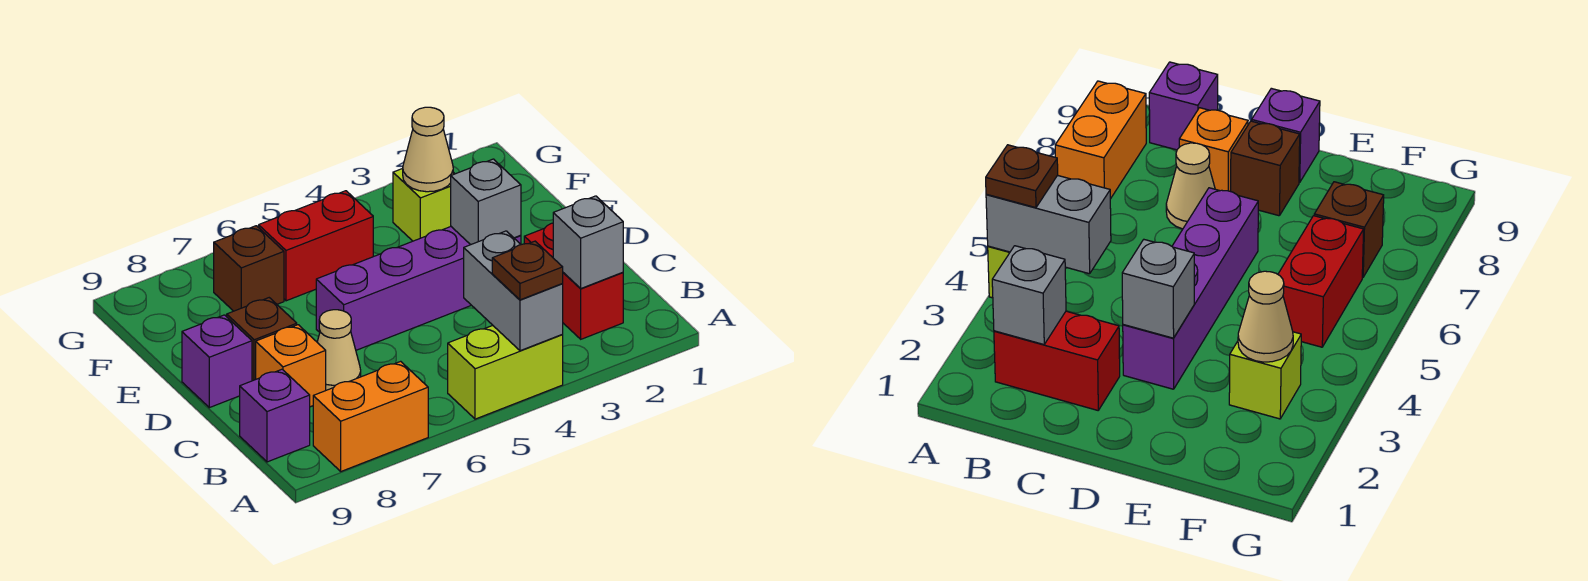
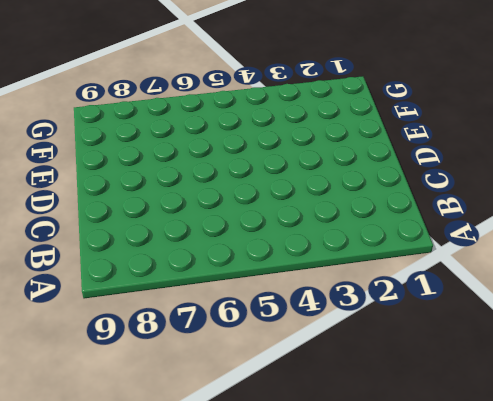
none -> lime brick A4:A5 level 1
none -> orange brick A7:A8 level 1
none -> red brick B2:C2 level 1

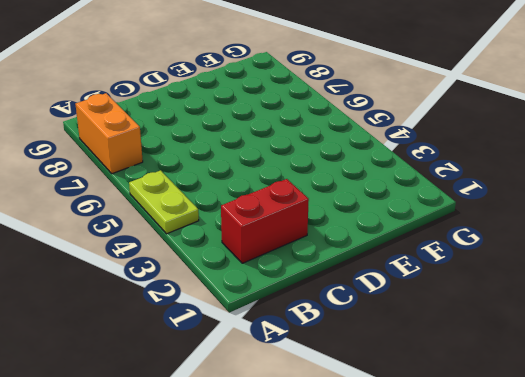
lime plate A4:A5 level 1 -> lime brick A4:A5 level 1
none -> purple brick B9 level 1
none -> tan cone C7 level 1
none -> orange brick C8 level 1

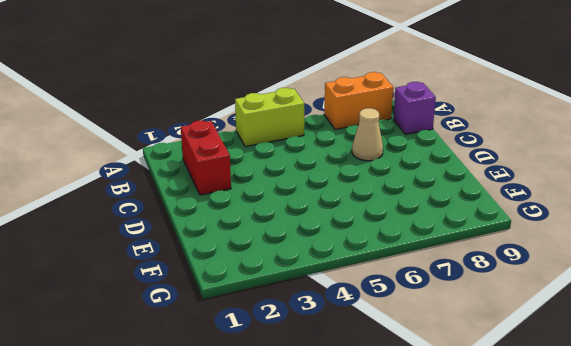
none -> orange brick C8 level 1
none -> purple brick D3:D6 level 1
none -> brown brick D8 level 1

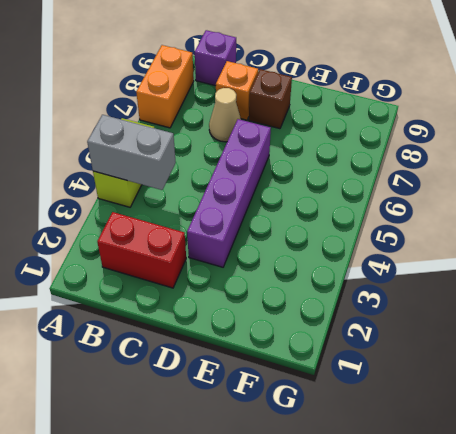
none -> purple brick D9 level 1
none -> lime brick F3 level 1
none -> red brick F5:F6 level 1

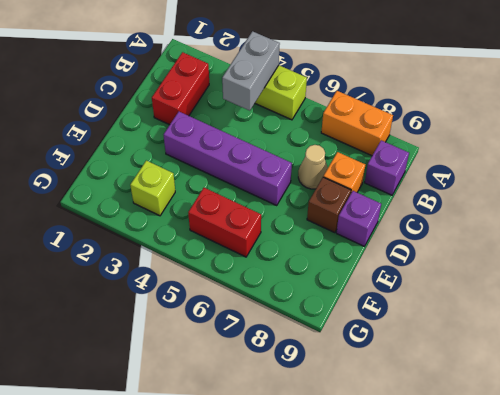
none -> brown brick F7 level 1
none -> grey brick B2 level 2
none -> grey brick D3 level 2

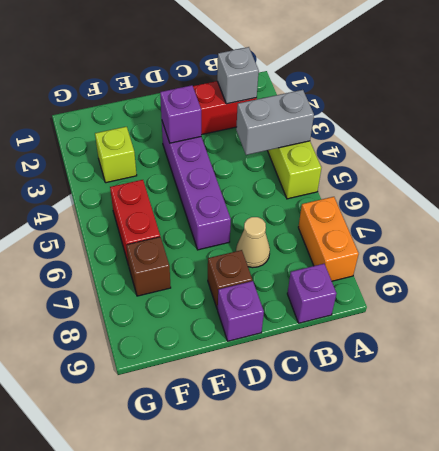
purple brick D3 level 2 -> grey brick D3 level 2
none -> orange brick C8 level 1
none -> tan cone F3 level 2
none -> brown plate A4 level 3

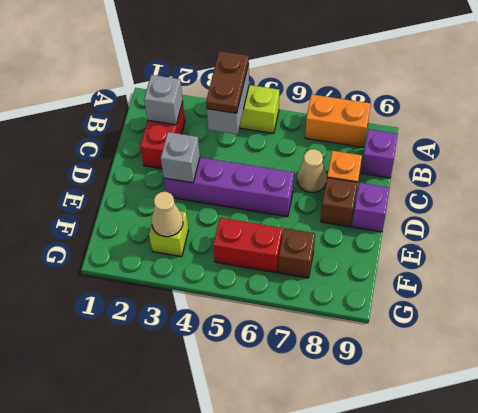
brown plate A4:B4 level 3 -> brown plate A4 level 3

